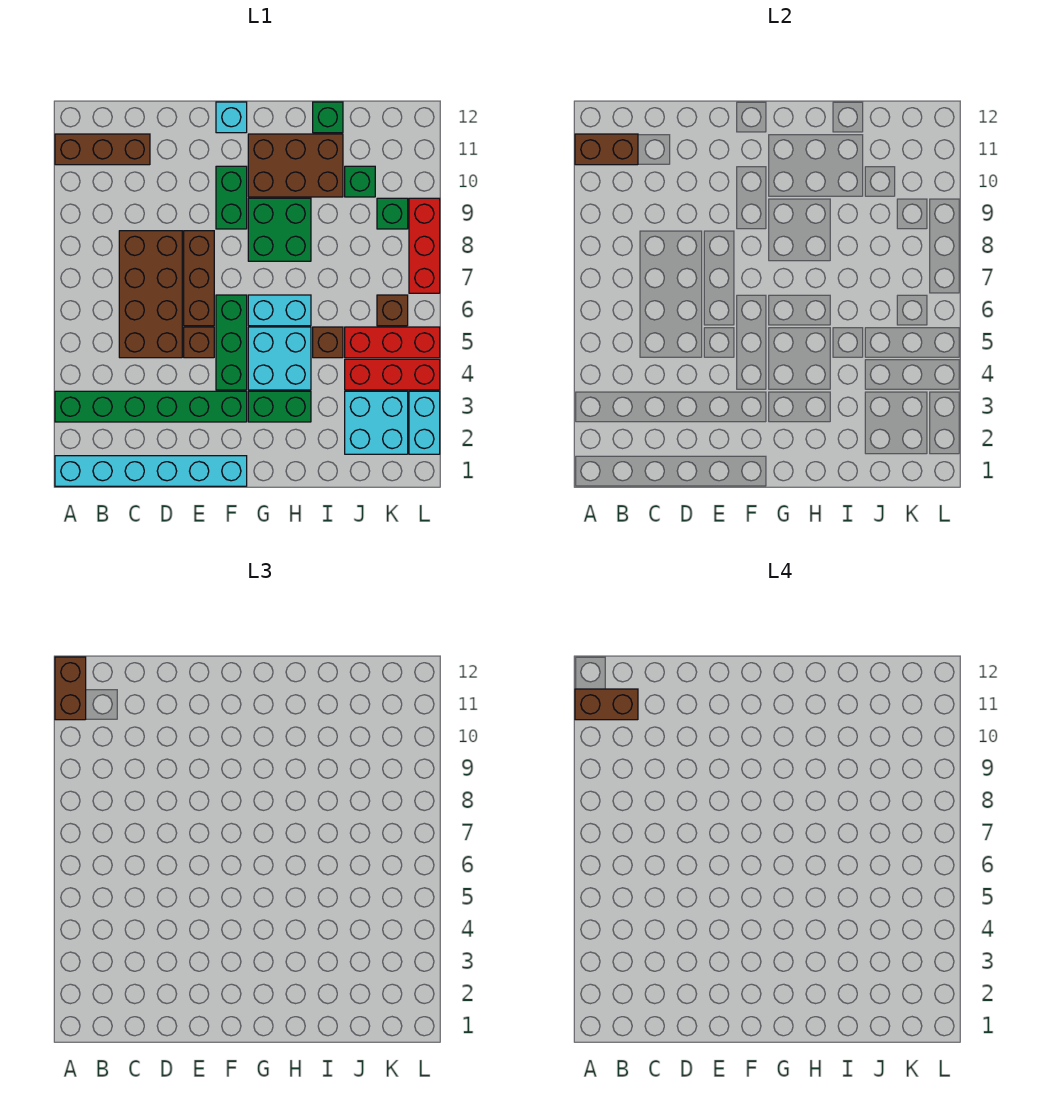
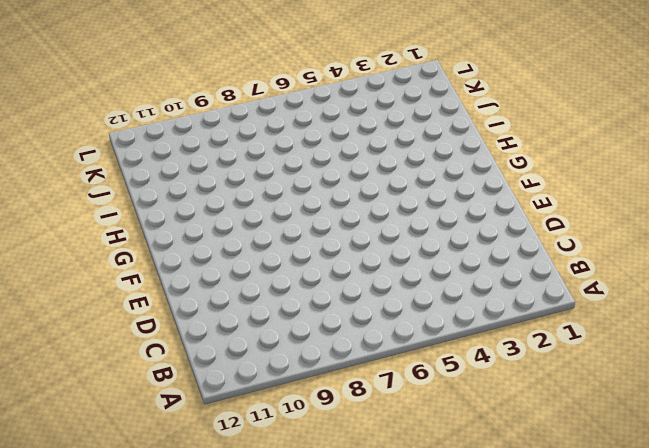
none -> cyan brick A1:F1 level 1
none -> green brick A3:F3 level 1
none -> brown brick A11:C11 level 1

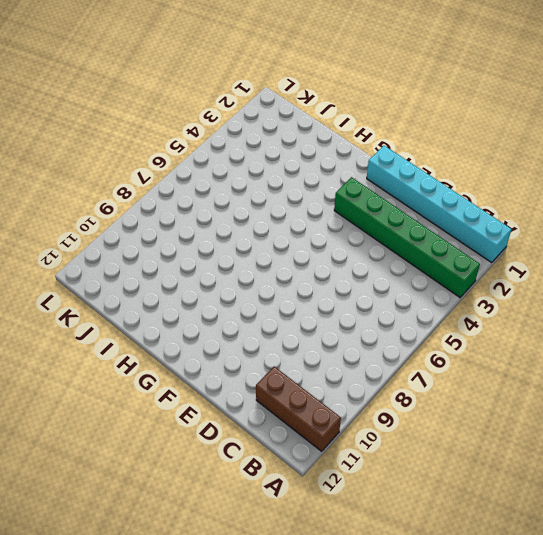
none -> brown brick C5:D8 level 1
none -> brown brick E5 level 1
none -> brown brick E6:E8 level 1

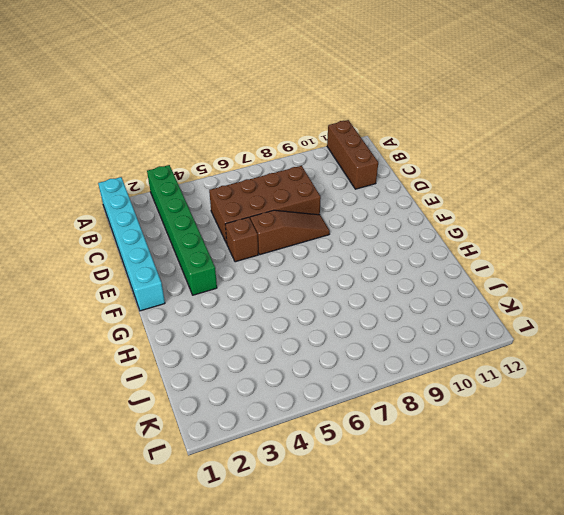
brown slope E6:E8 level 1 top 6 -> brown brick E6:E8 level 1
none -> green brick F4:F6 level 1
none -> green brick F9:F10 level 1
none -> cyan brick F12 level 1

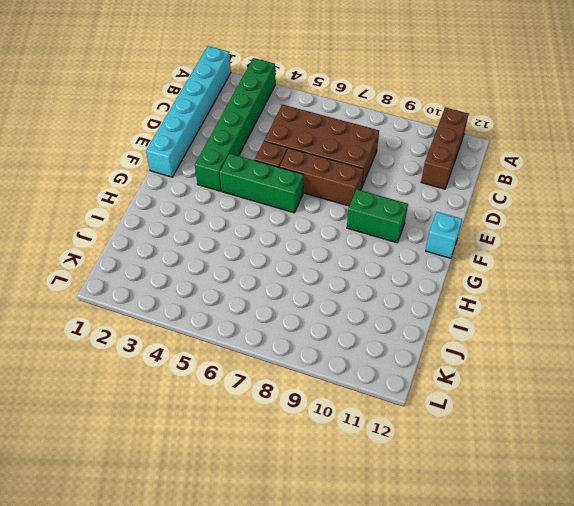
none -> green brick G3:H3 level 1
none -> cyan brick G4:H5 level 1
none -> cyan brick G6:H6 level 1

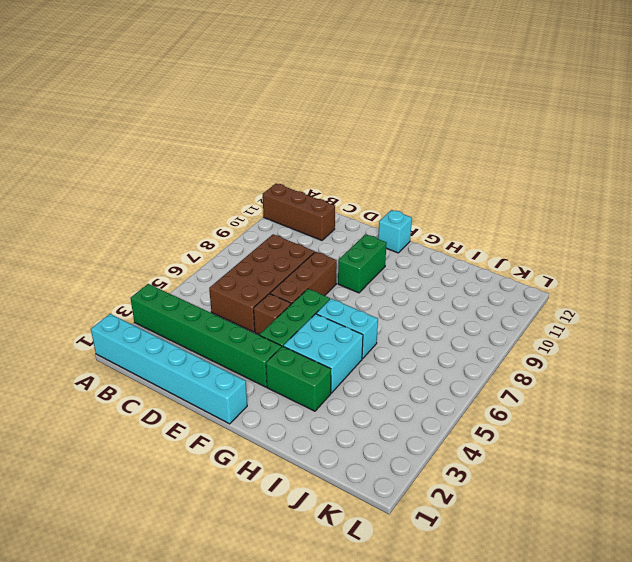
none -> green brick G8:H9 level 1
none -> brown brick G10:I11 level 1
none -> brown brick I5 level 1

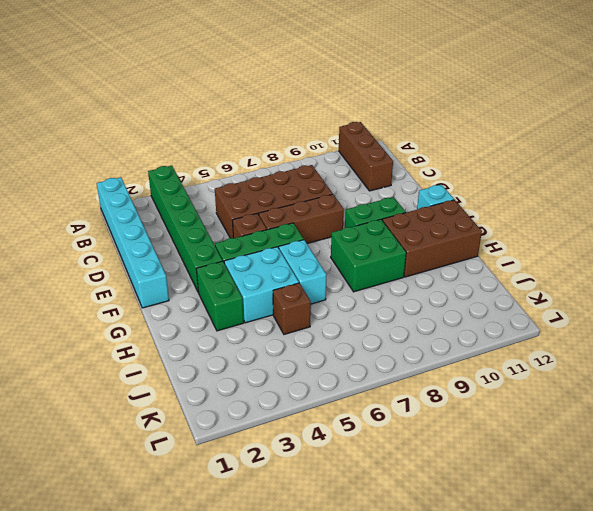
brown brick G10:H12 level 1 -> brown brick G10:I11 level 1
none -> green brick I12 level 1
none -> cyan brick J2:K3 level 1
none -> red brick J4:L4 level 1

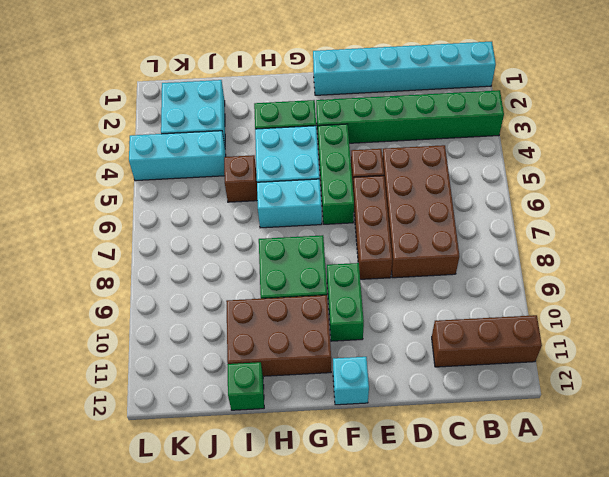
cyan brick J4:L4 level 1 -> red brick J4:L4 level 1
none -> red brick J5:L5 level 1
none -> green brick J10 level 1
none -> brown brick K6 level 1

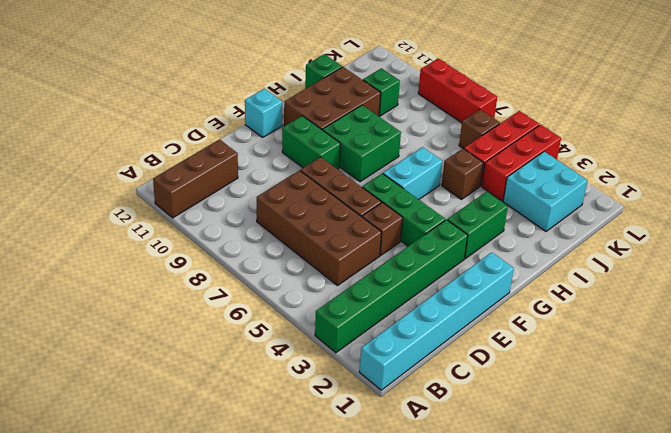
none -> cyan brick G4:H5 level 1
none -> green brick K9 level 1
none -> cyan brick L2:L3 level 1

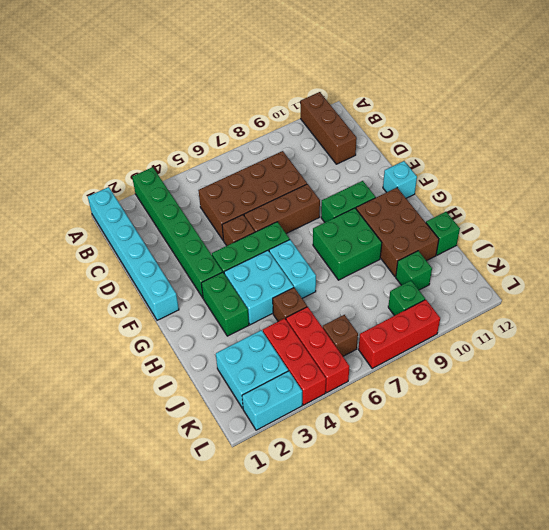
none -> brown brick A11:B11 level 2
none -> brown brick A11:A12 level 3
none -> brown brick A11:B11 level 4

